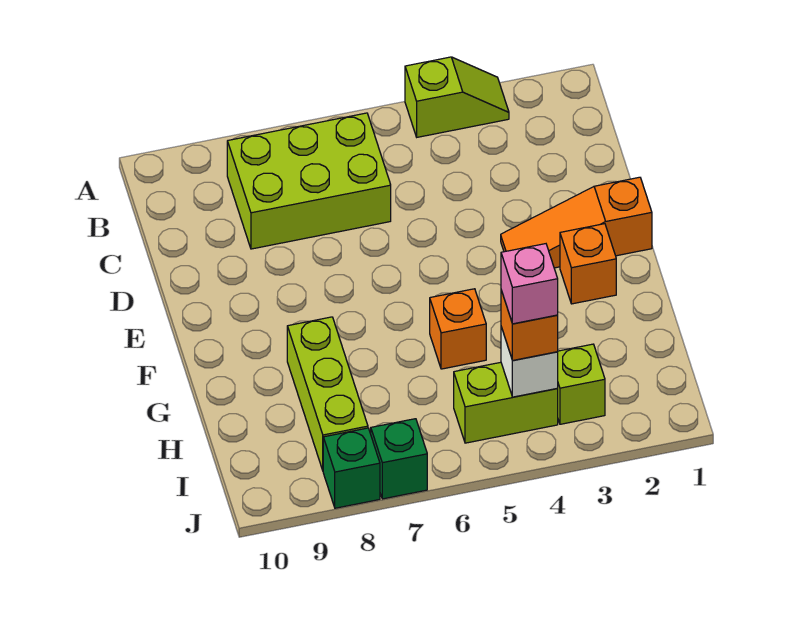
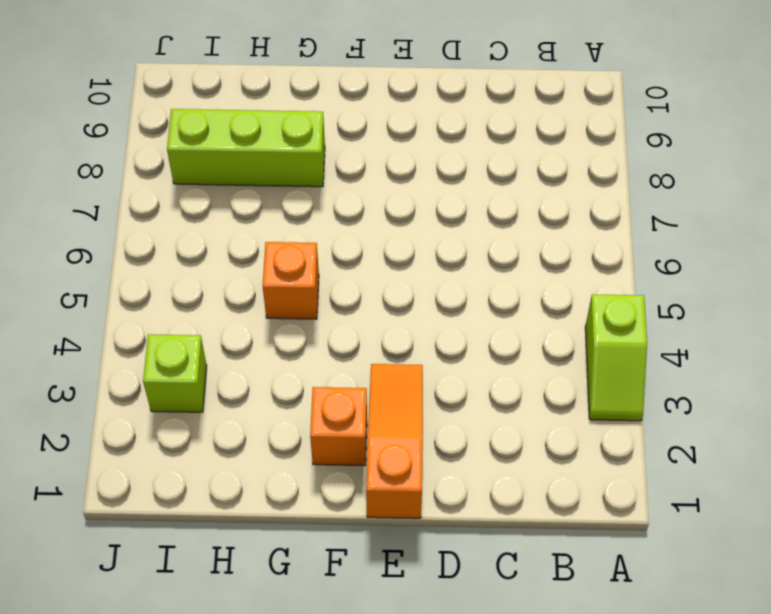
none -> lime brick B6:C8 level 1
none -> lime brick I4:I5 level 1
none -> green brick J7 level 1

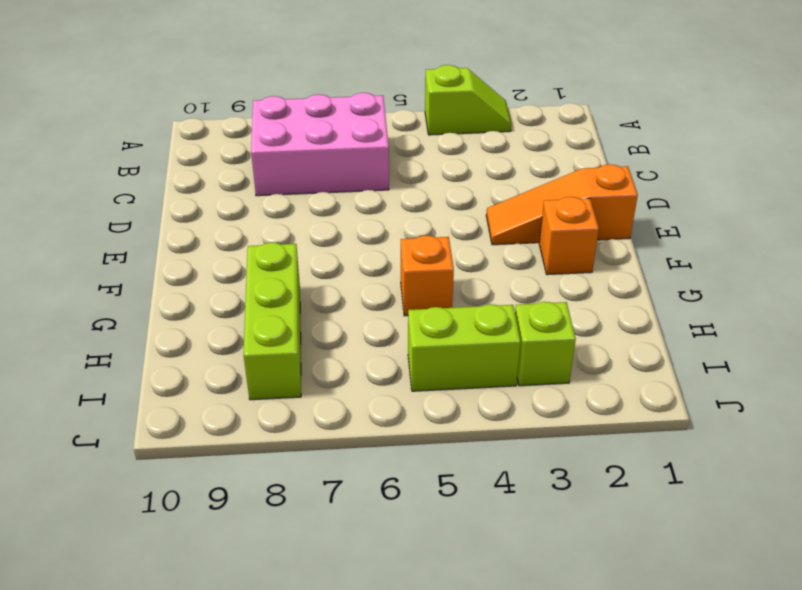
pink brick B6:C8 level 1 -> lime brick B6:C8 level 1
none -> green brick J7 level 1
none -> green brick J8 level 1
none -> white brick I4 level 2

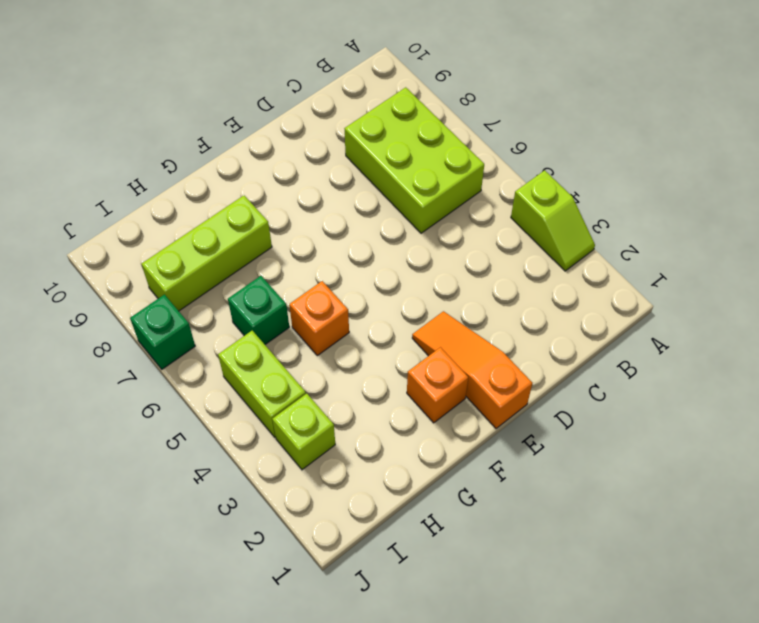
green brick H6 level 1 -> green brick J8 level 1
none -> white brick I4 level 2
none -> orange brick I4 level 3
none -> pink brick I4 level 4

